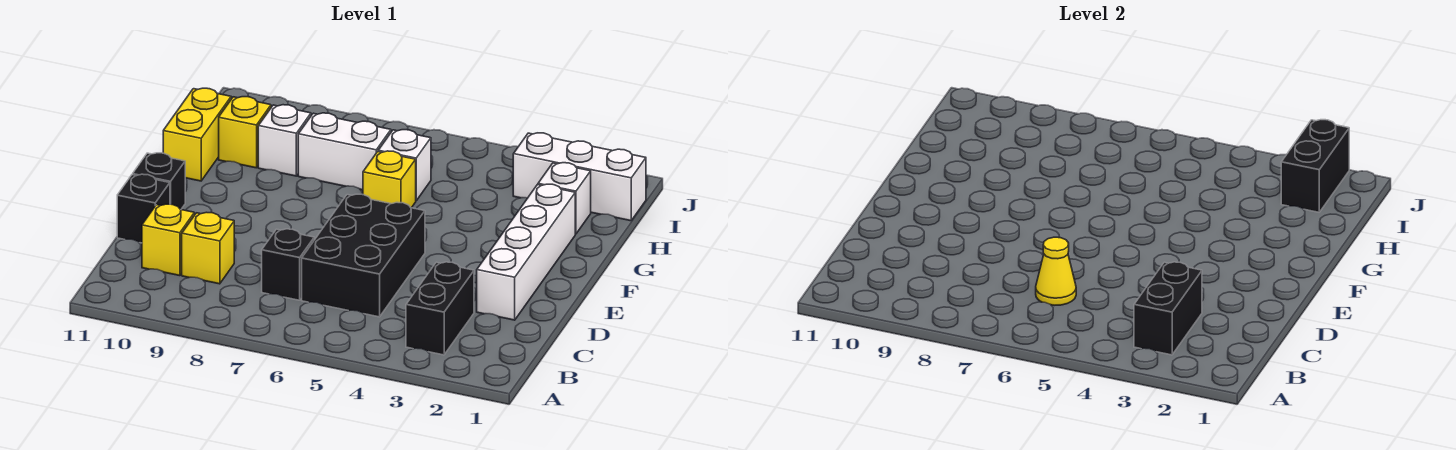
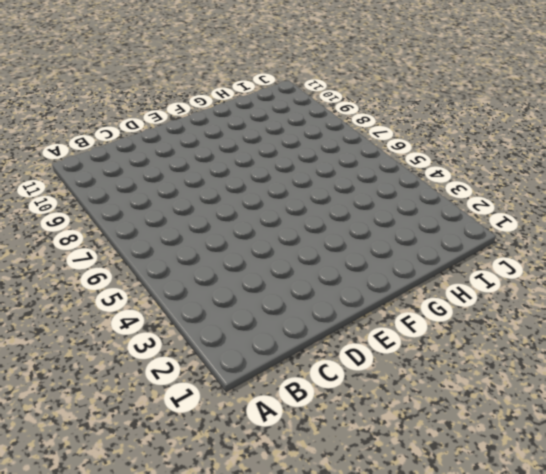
none -> black brick B3:C3 level 1
none -> black brick C5:E6 level 1
none -> black brick C7 level 1

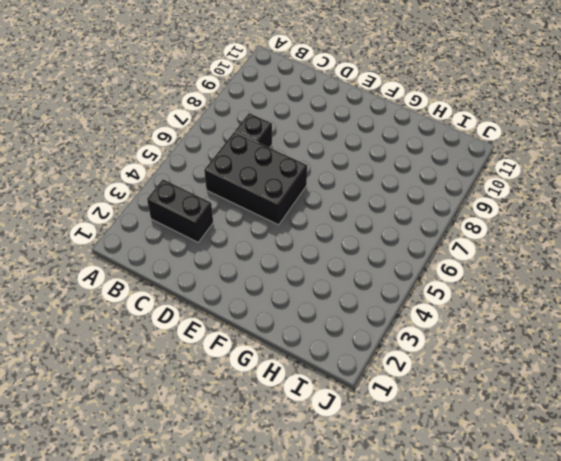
none -> yellow brick C9 level 1
none -> yellow brick C10 level 1
none -> white brick D2:G2 level 1

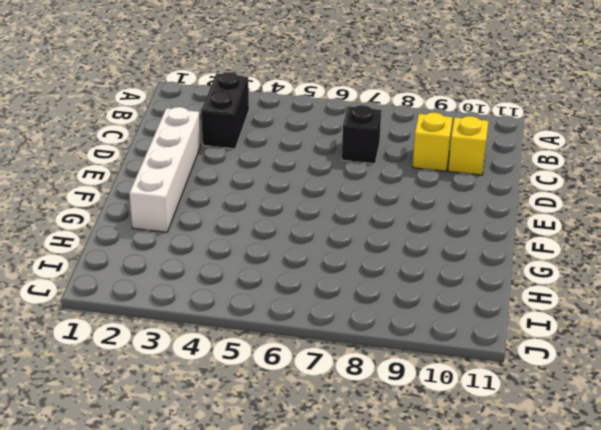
none -> black brick C5:E6 level 1
none -> black brick D11 level 1
none -> black brick E11 level 1

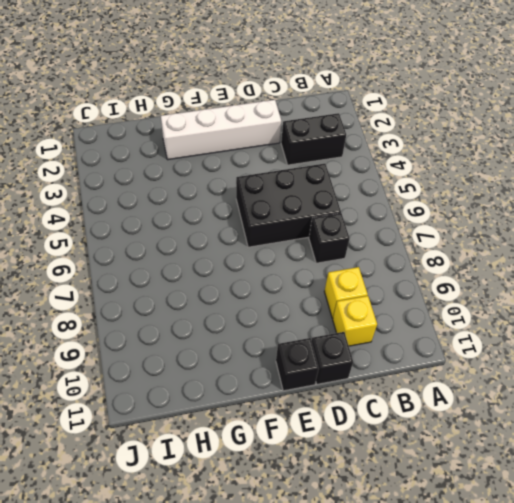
none -> yellow brick G6 level 1
none -> yellow brick G11:H11 level 1
none -> white brick H2 level 1

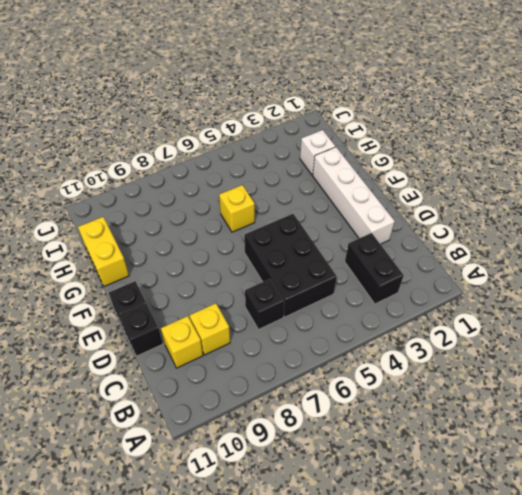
none -> white brick H6 level 1
none -> white brick H7:H8 level 1
none -> white brick H9 level 1

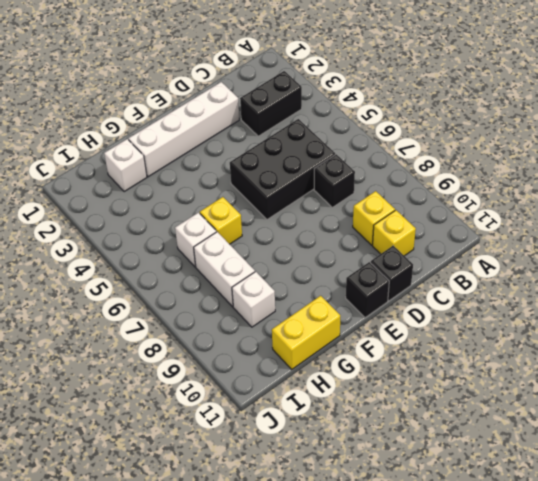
none -> yellow brick H10 level 1
none -> white brick I1:I3 level 1
none -> black brick B3:C3 level 2

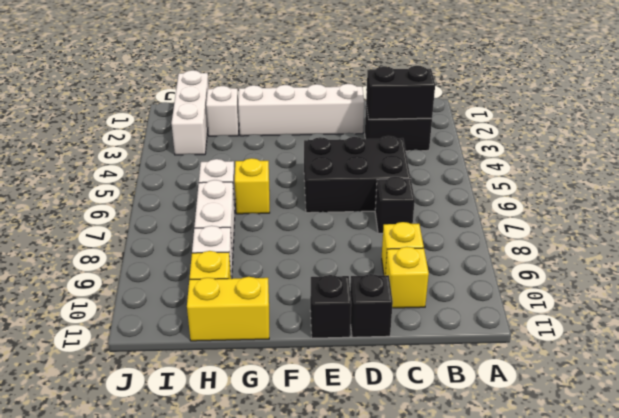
none -> yellow cone C6 level 2
none -> black brick I2:J2 level 2

